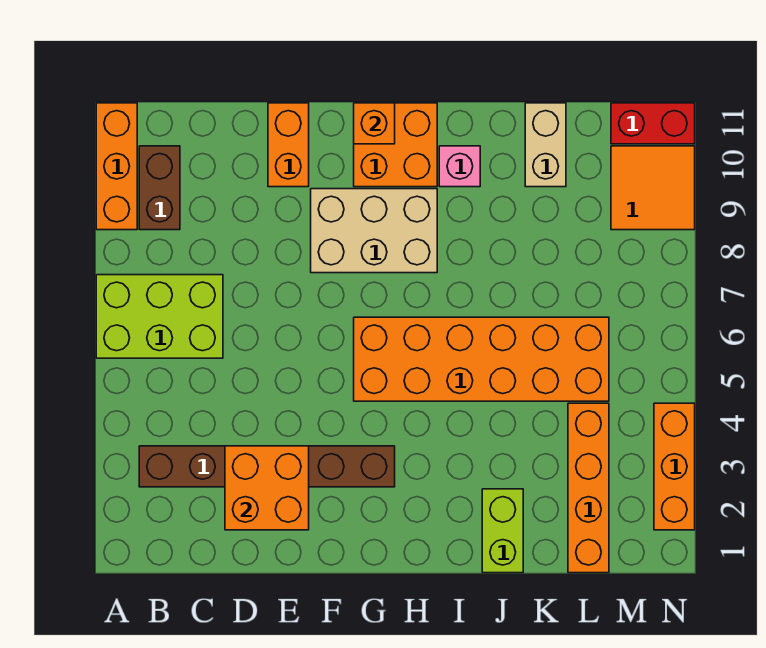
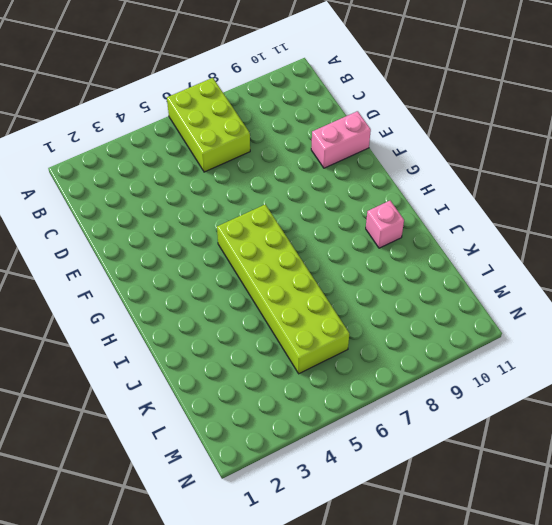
pink brick E10:E11 level 1 -> orange brick E10:E11 level 1
lime brick G5:L6 level 1 -> orange brick G5:L6 level 1
none -> orange brick A9:A11 level 1
none -> brown brick B3:G3 level 1
none -> brown brick B9:B10 level 1

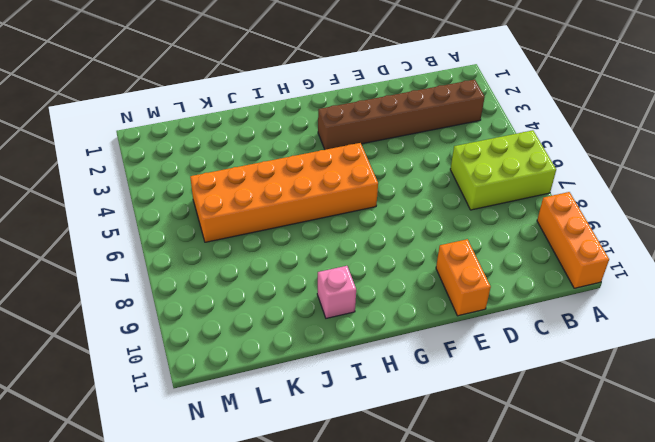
none -> brown brick B9:B10 level 1
none -> tan brick F8:H9 level 1
none -> orange brick G10:H11 level 1

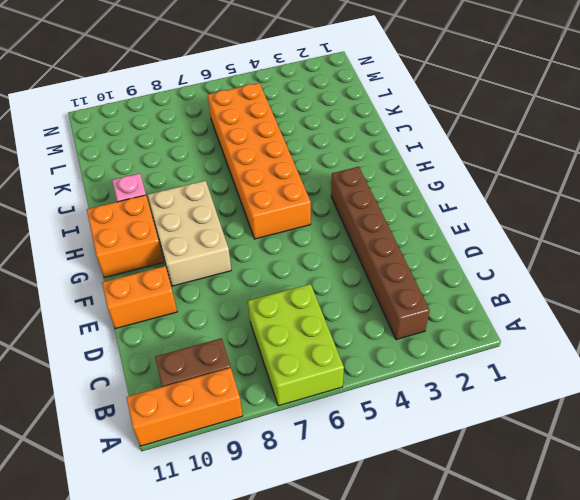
none -> lime brick J1:J2 level 1
none -> tan brick K10:K11 level 1
none -> orange brick L1:L4 level 1

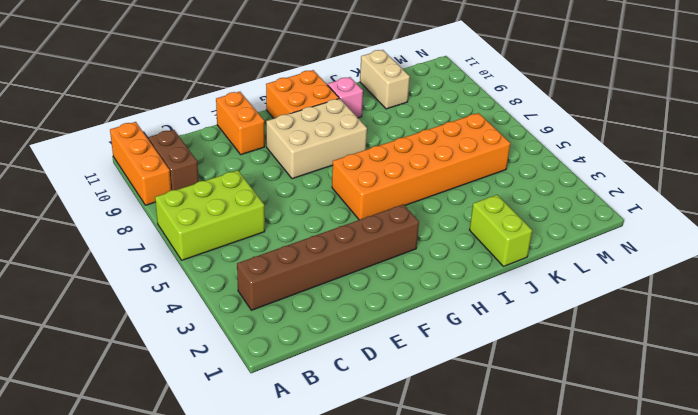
none -> orange brick L1:L4 level 1
none -> orange tile M9:N10 level 1
none -> red brick M11:N11 level 1

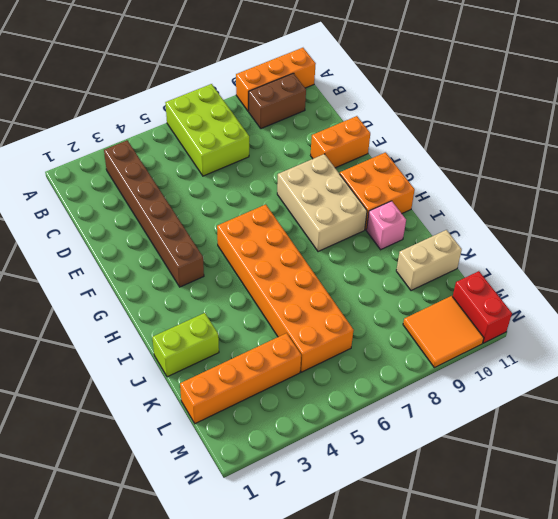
none -> orange brick N2:N4 level 1
none -> orange brick D2:E3 level 2
none -> orange brick G11 level 2

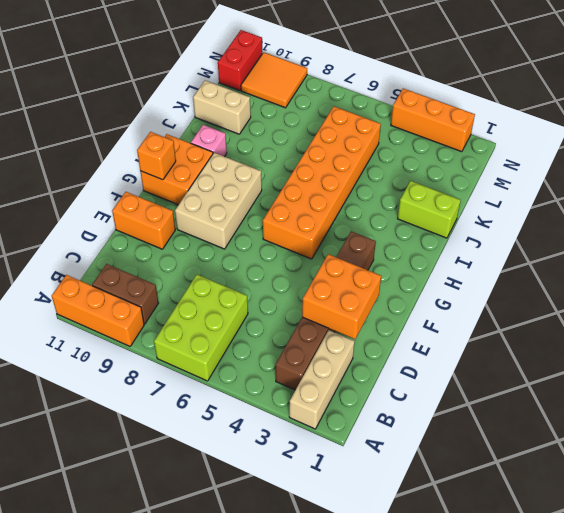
tan brick A2:C2 level 1 -> none
none -> orange brick L1:L4 level 1

